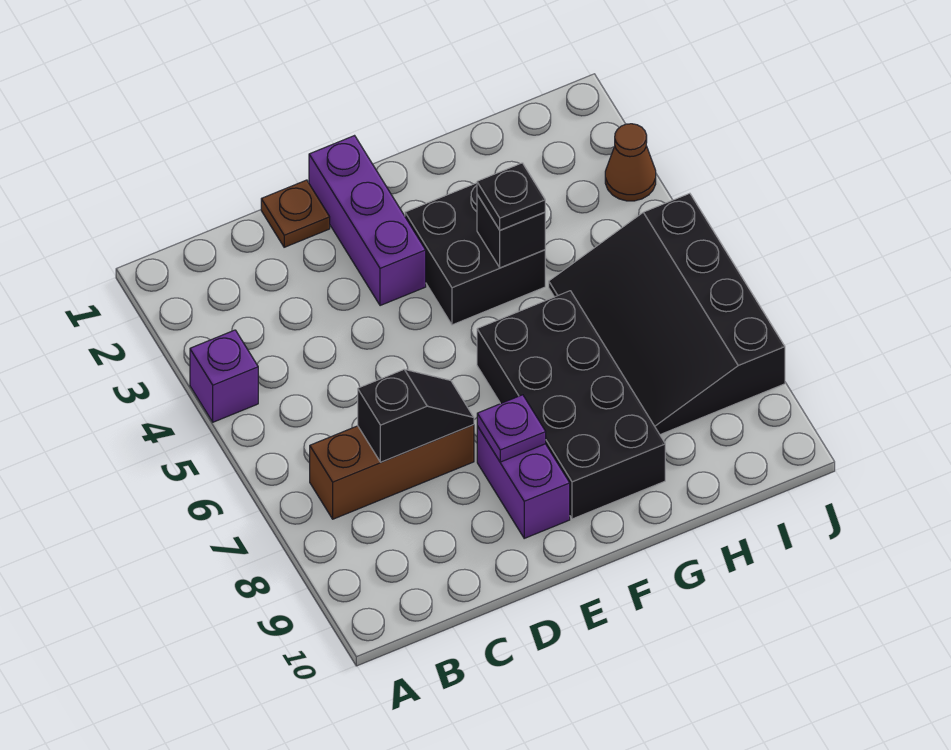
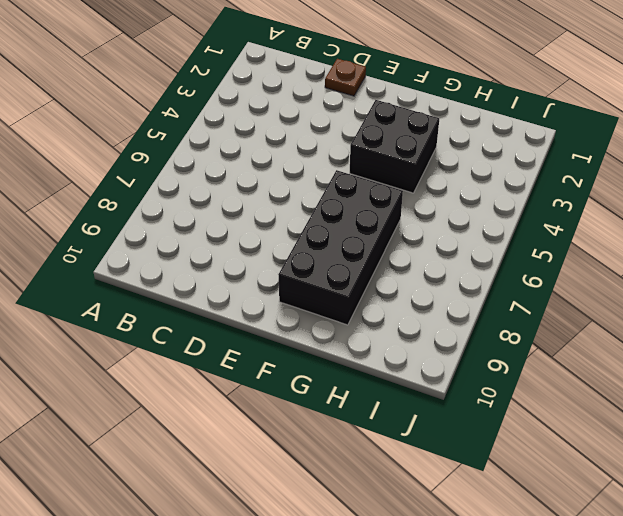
none -> purple brick A4 level 1
none -> brown brick B7:D7 level 1
none -> purple brick E1:E3 level 1

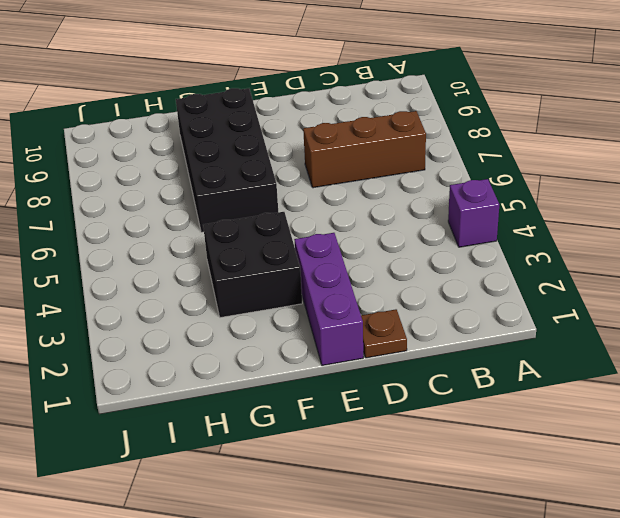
none -> purple brick E8:E9 level 1
none -> black slope H5:J8 level 1 top J
none -> brown cone J3 level 1

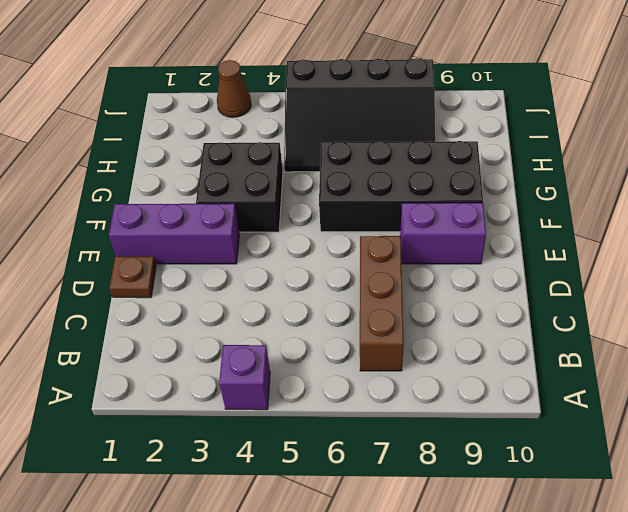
none -> black slope C7:D7 level 2 top C
none -> purple plate E8 level 2
none -> black brick G4 level 2

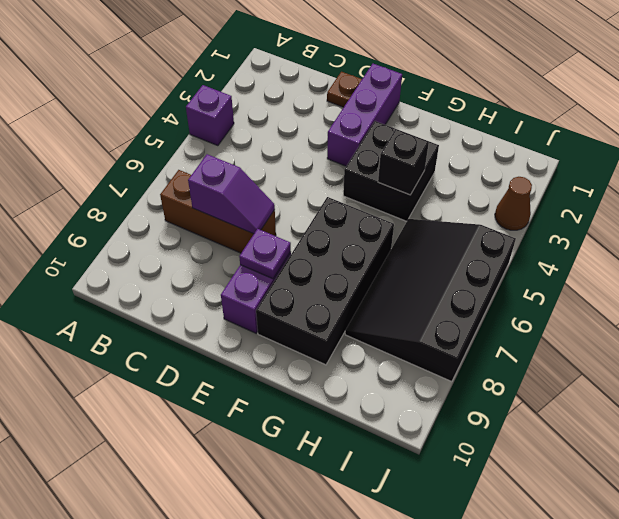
purple slope C7:D7 level 2 top C -> black slope C7:D7 level 2 top C
none -> black plate G4 level 3

